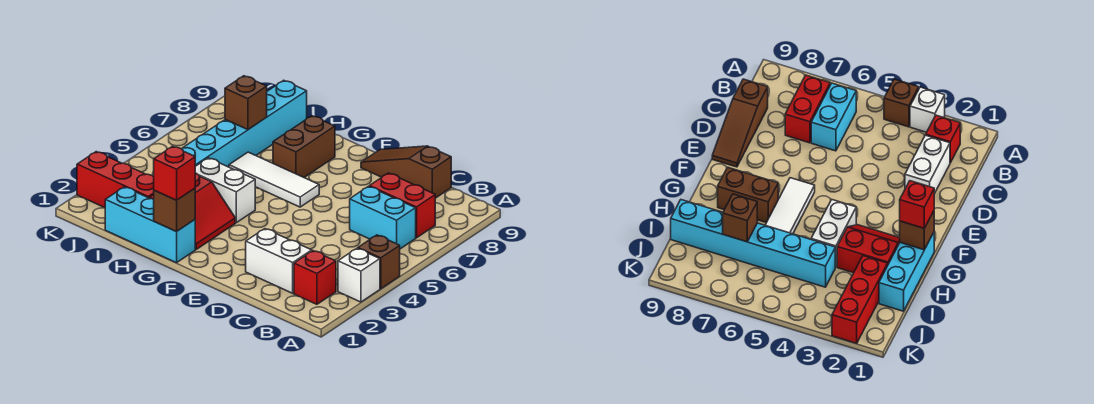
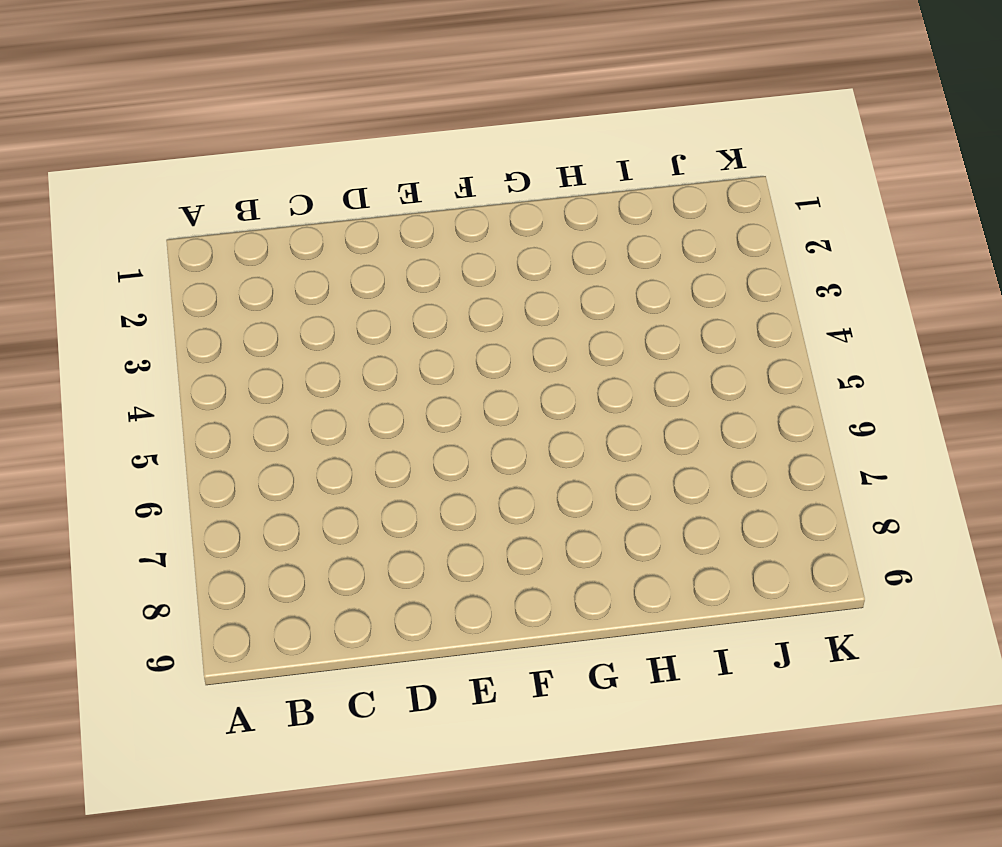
none -> white brick A3 level 1
none -> brown brick A4 level 1
none -> red brick B2 level 1

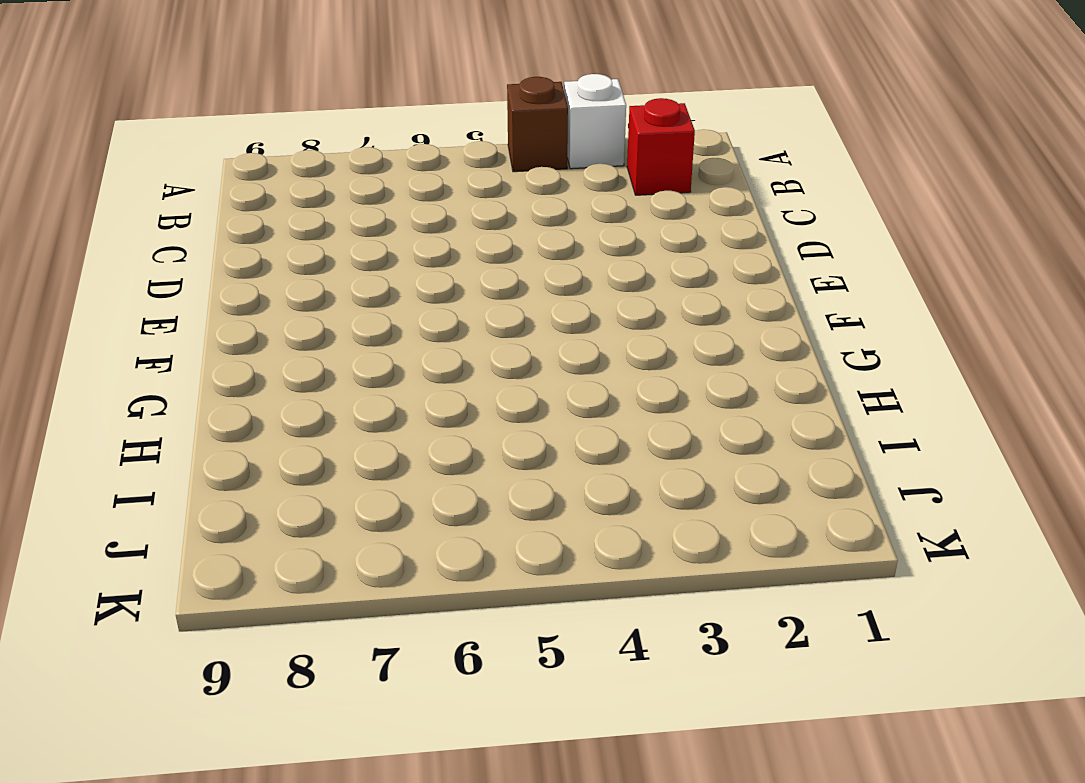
none -> cyan brick B6:C6 level 1
none -> red brick B7:C7 level 1
none -> white brick C2:D2 level 1

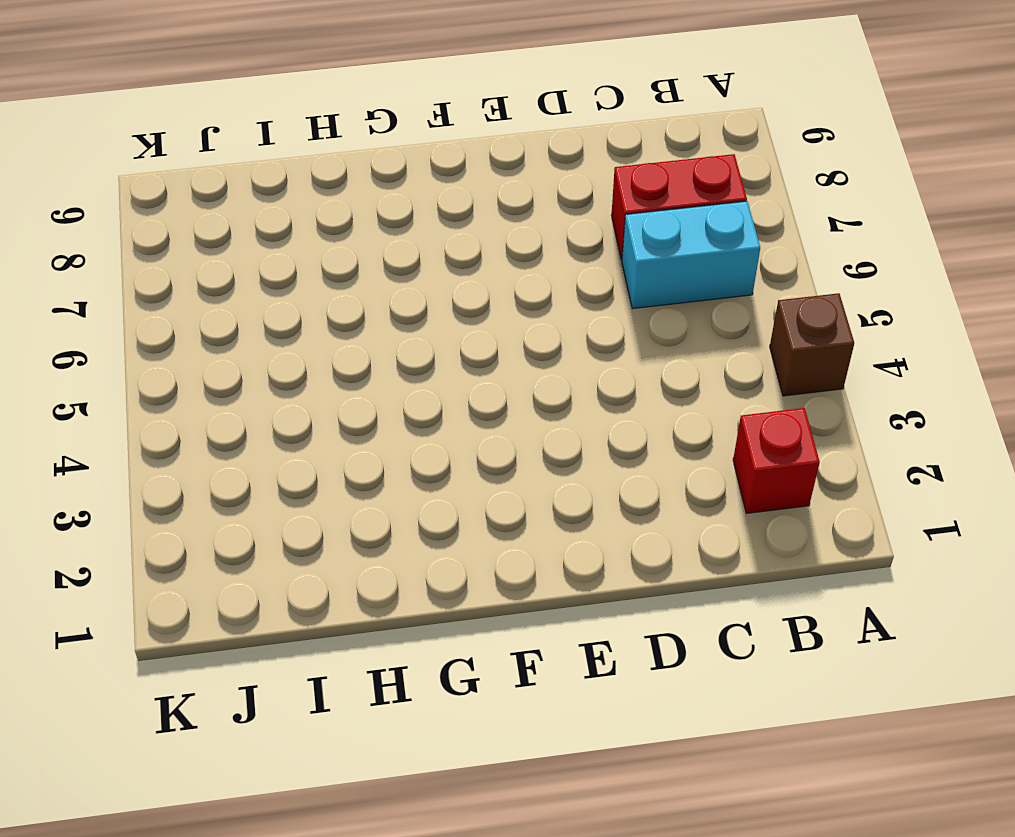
none -> white brick A3 level 1
none -> white brick C2:D2 level 1
none -> brown slope C9:E9 level 1 top C

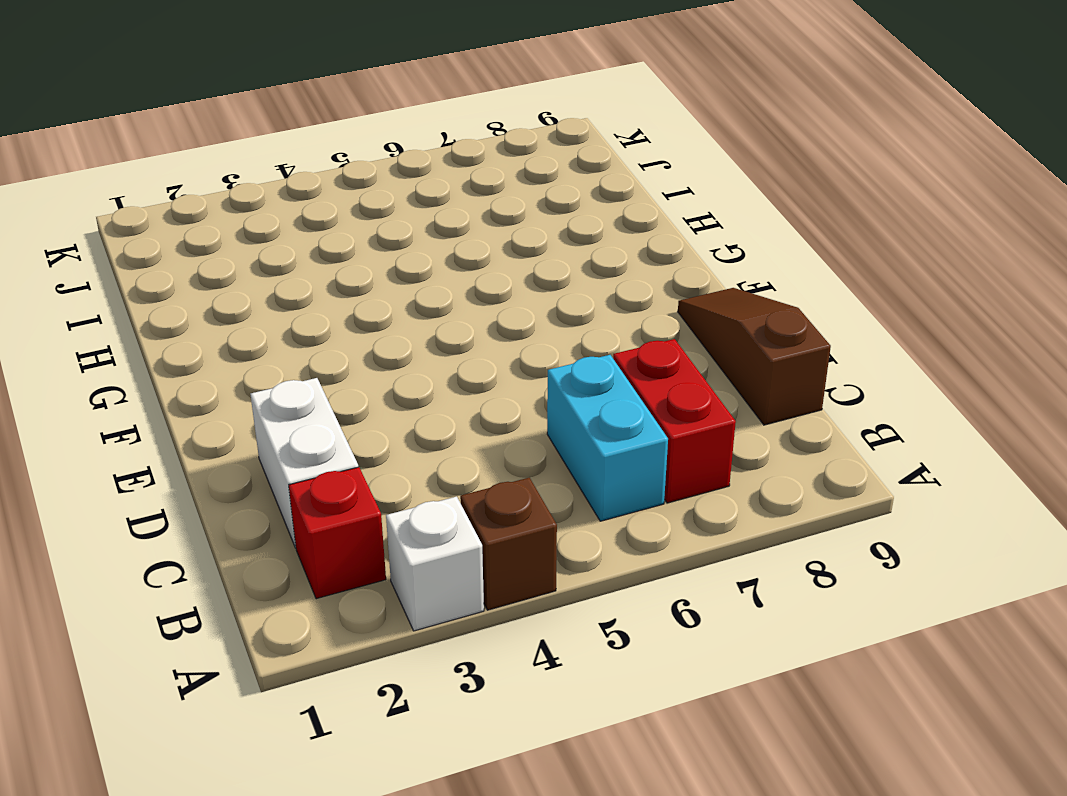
none -> white tile F6:H6 level 1
none -> cyan brick G1:I1 level 1
none -> red slope G2:H3 level 1 top H

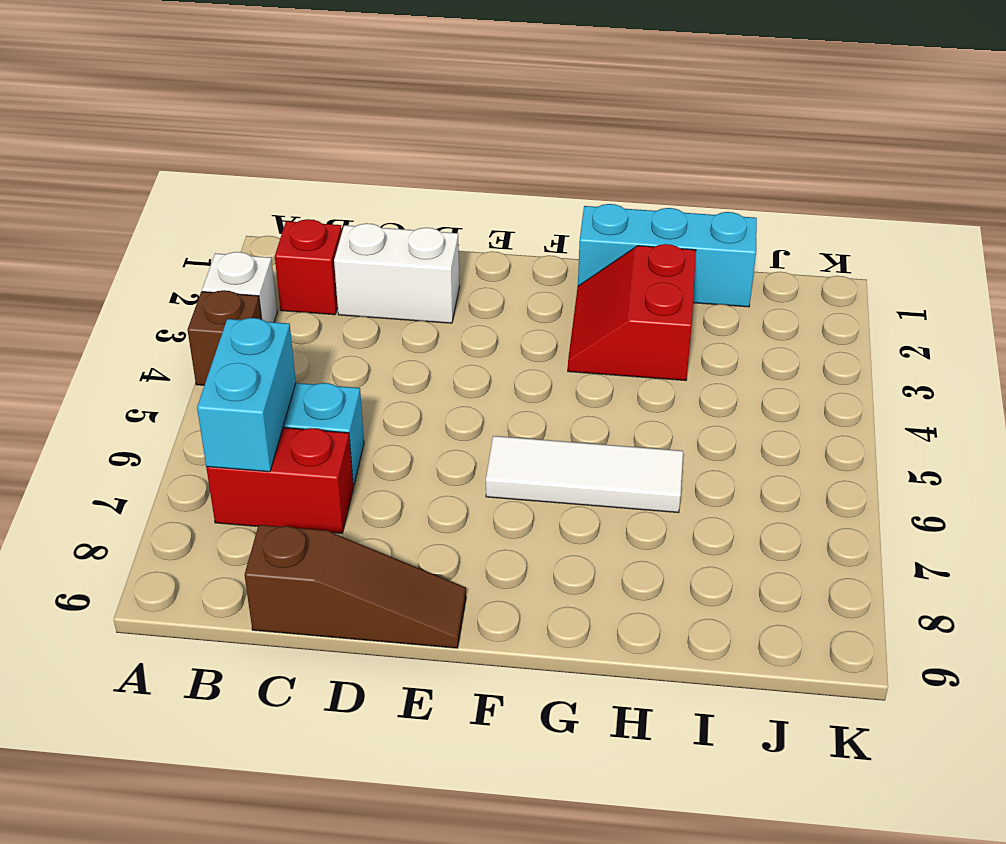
cyan brick B6:B7 level 2 -> none
none -> white brick G4:H4 level 1
none -> brown brick G7:G8 level 1
none -> red brick I2:K2 level 1

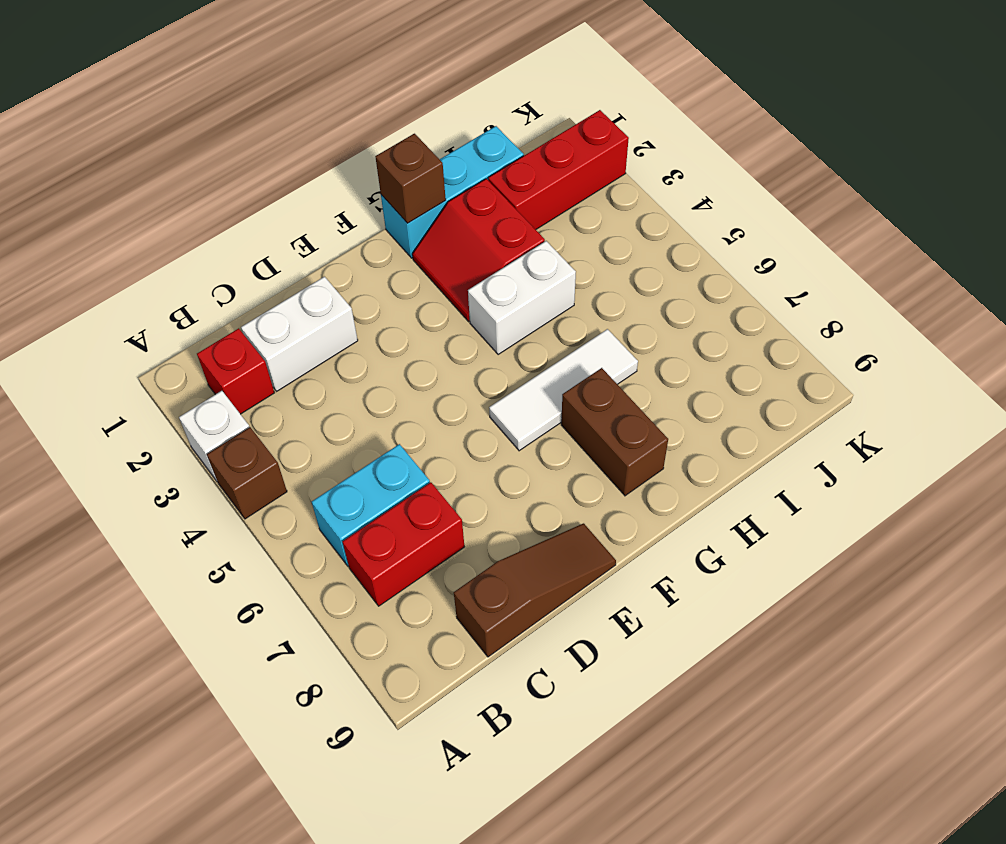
none -> cyan brick I4:I9 level 1
none -> brown brick I7 level 2
none -> red brick G1 level 3

